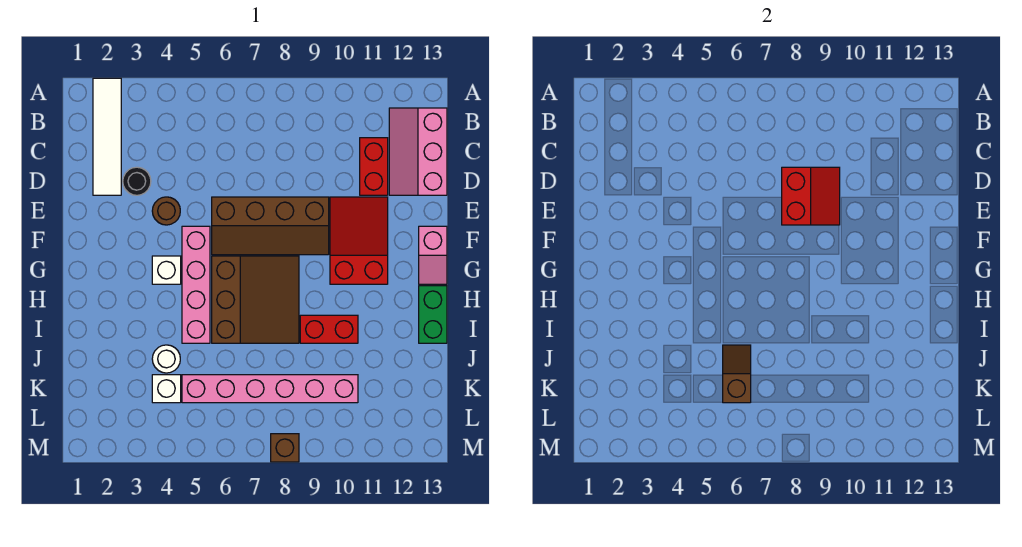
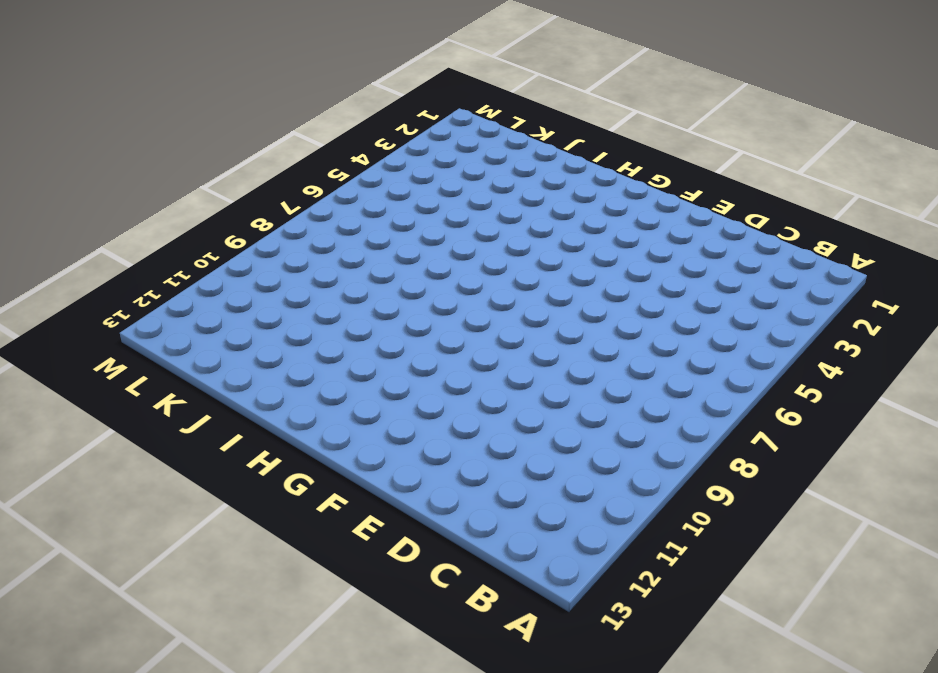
none -> white tile A2:D2 level 1
none -> pink slope B12:D13 level 1 top 13
none -> red brick C11:D11 level 1

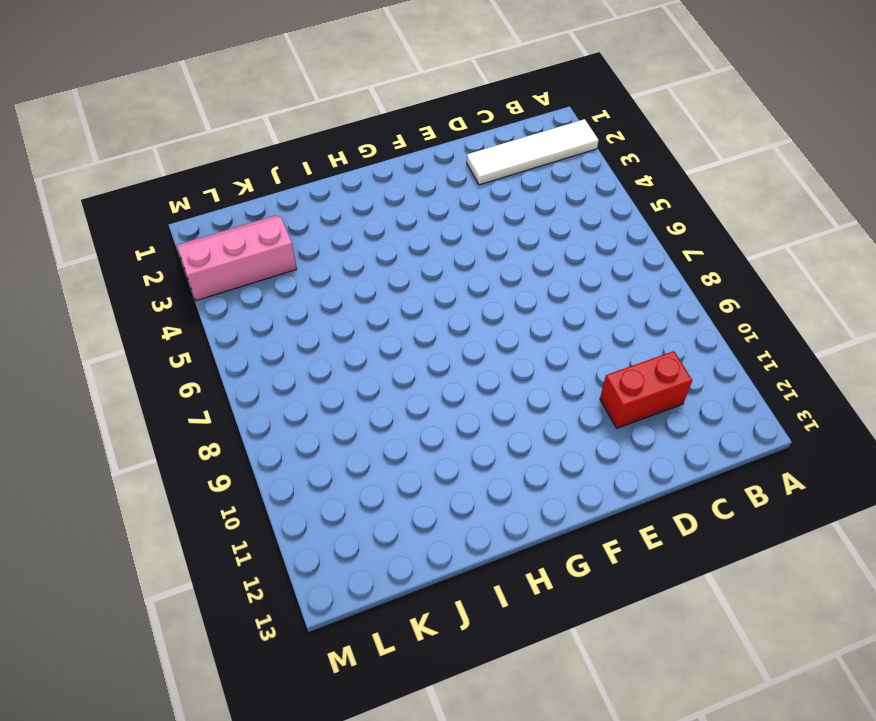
pink slope K2:M3 level 1 top 3 -> pink slope B12:D13 level 1 top 13
none -> black round brick D3 level 1
none -> brown round brick E4 level 1
none -> brown slope E6:F9 level 1 top E

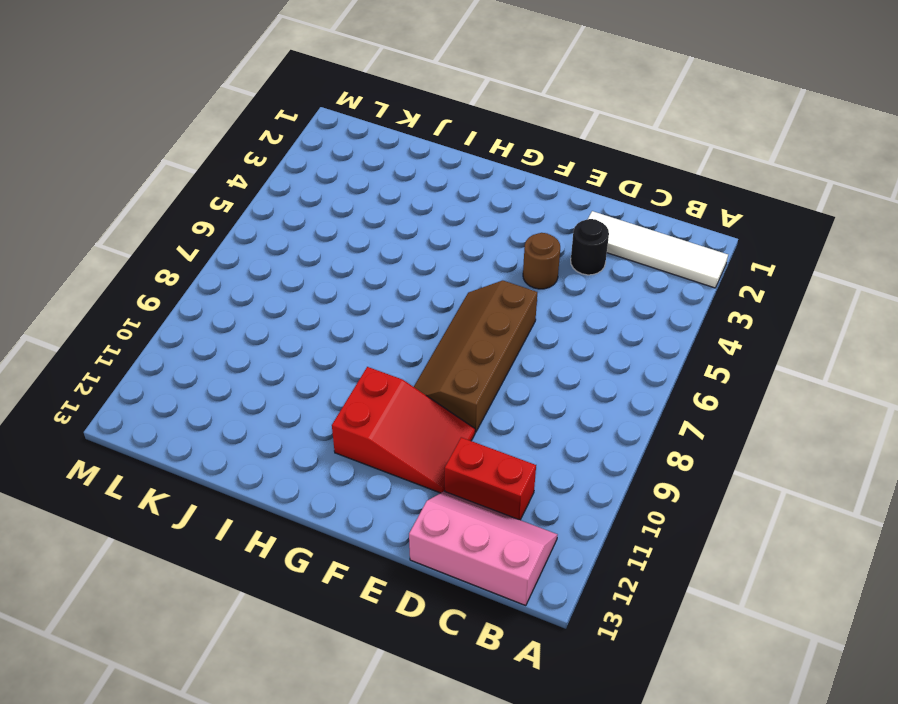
none -> pink brick F5:I5 level 1
none -> pink slope F13:G13 level 1 top F
none -> white brick G4 level 1

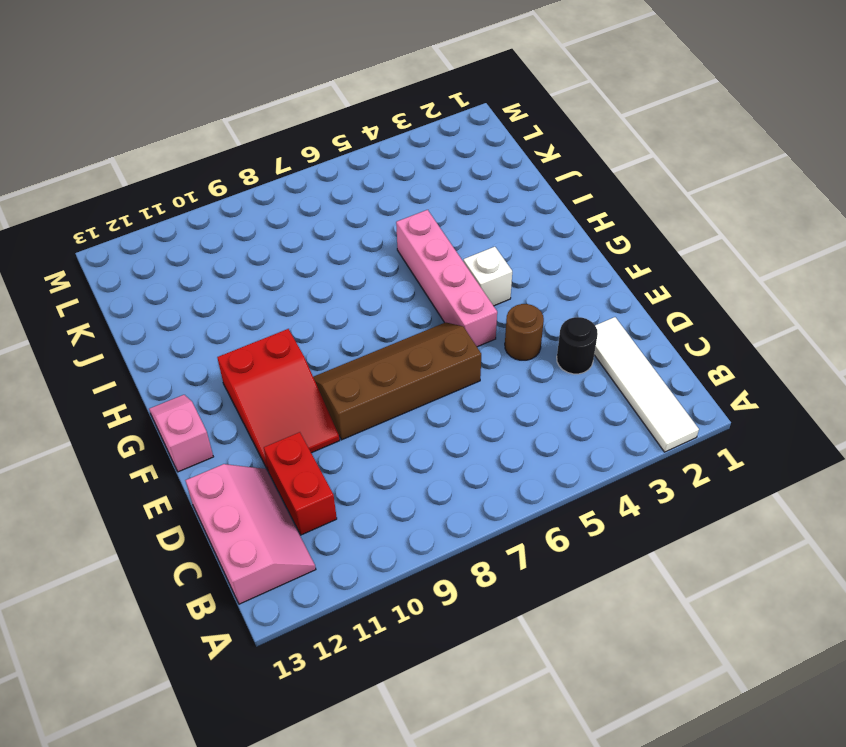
none -> brown slope G6:I8 level 1 top 6
none -> green brick H13:I13 level 1
none -> red brick I9:I10 level 1

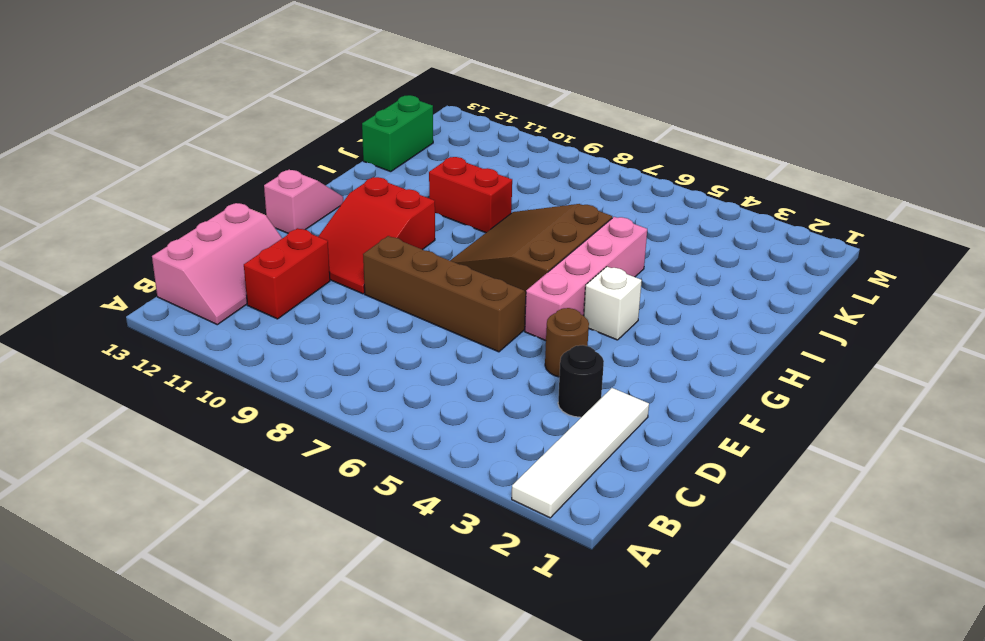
green brick J13:K13 level 1 -> green brick H13:I13 level 1
none -> white round brick J4 level 1
none -> white brick K4 level 1
none -> pink brick K5:K10 level 1

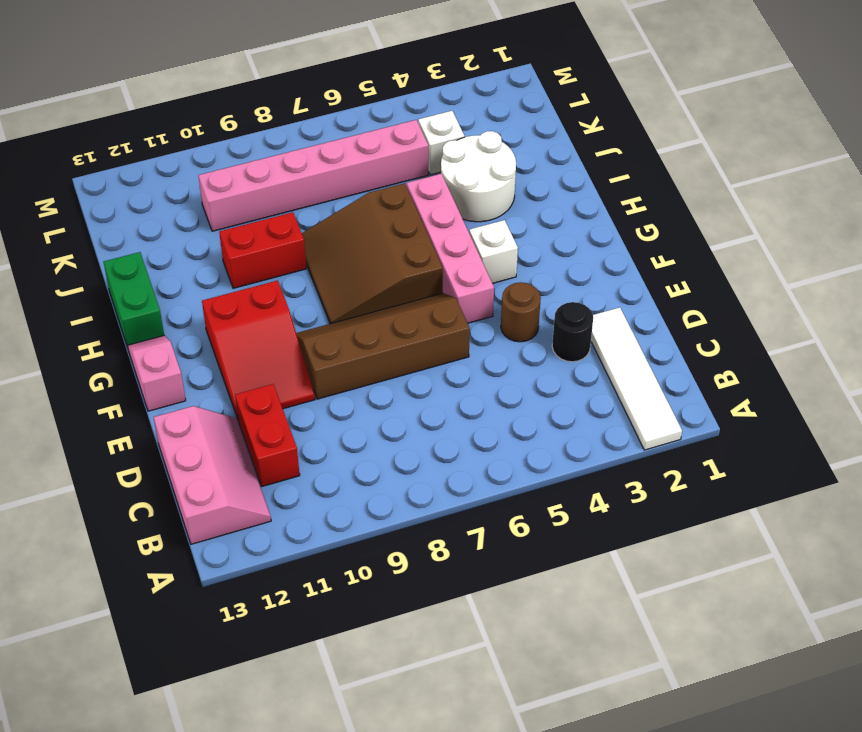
white round brick I3:J4 level 1 -> white round brick J4 level 1
none -> brown brick M8 level 1
none -> red slope D8:E9 level 2 top 8
none -> brown slope J6:K6 level 2 top K

